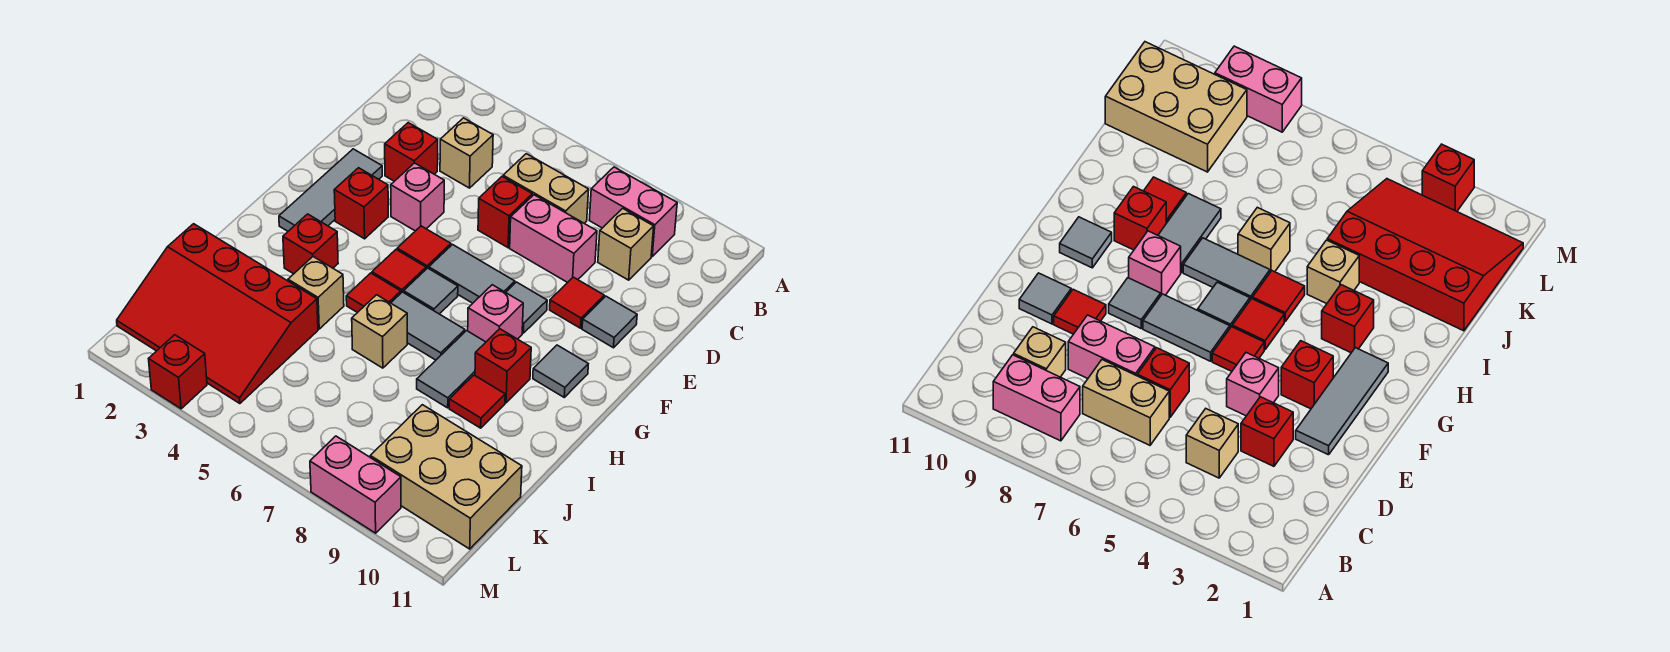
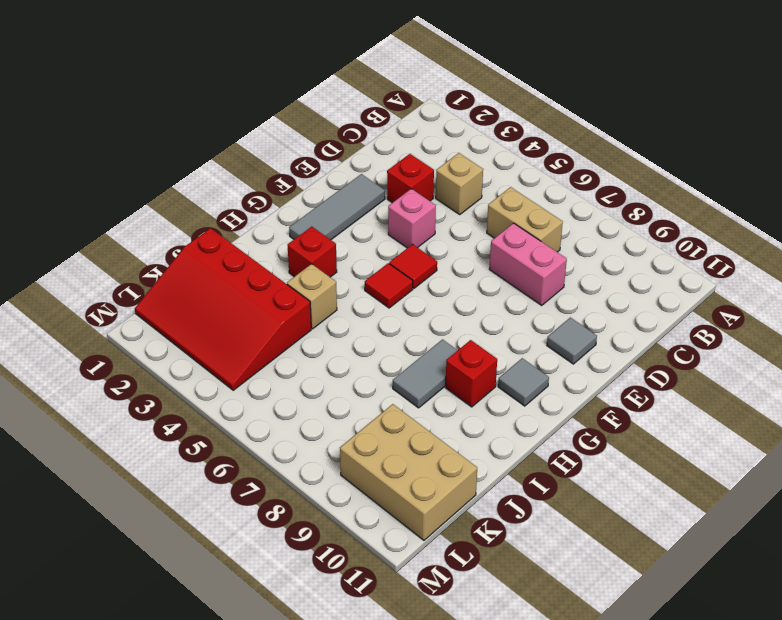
none -> pink brick B8:B9 level 1
none -> tan brick C9 level 1
none -> red brick D6 level 1
none -> red tile E9 level 1

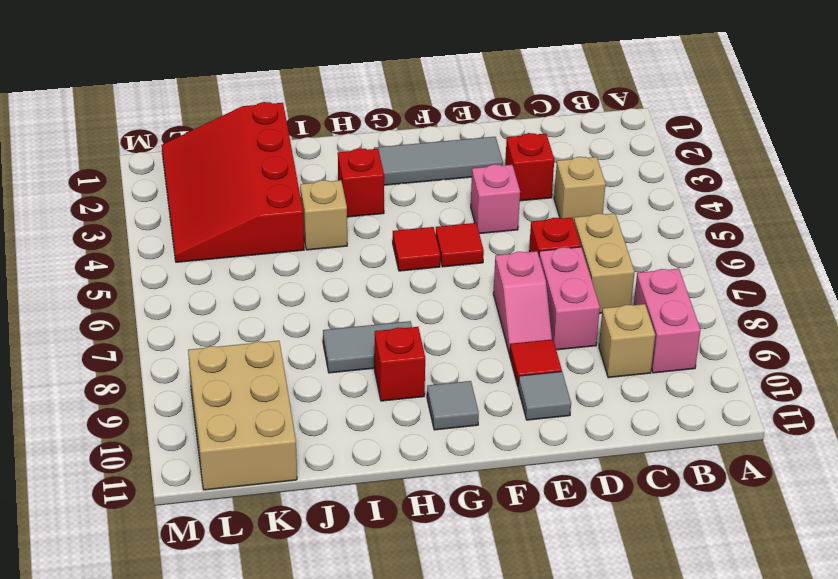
pink slope E7:E8 level 1 top 7 -> none
none -> red brick F3 level 1
none -> grey tile F6:F7 level 1
none -> grey tile F8 level 1
none -> grey tile G6 level 1

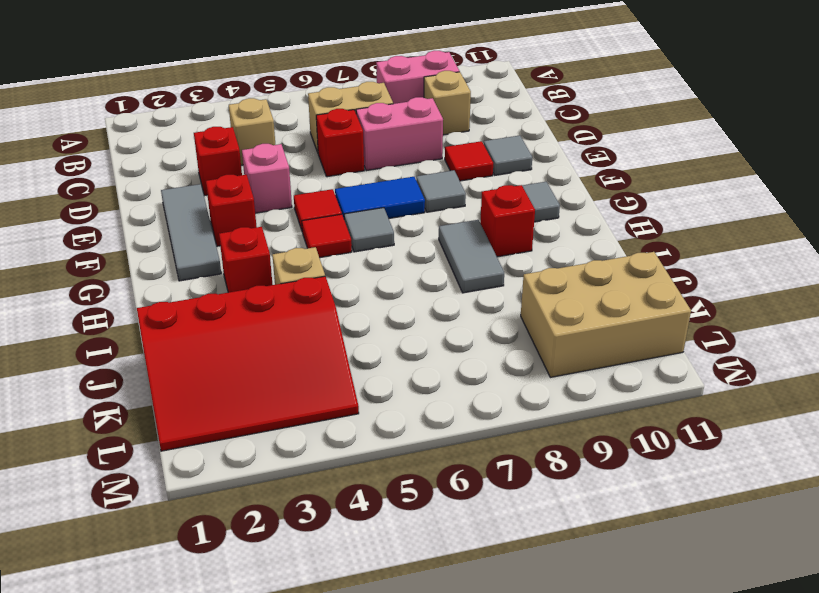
blue tile F6:F7 level 1 -> grey tile F6:F7 level 1
none -> pink brick G8 level 1
none -> red tile H5 level 1
none -> grey tile H6:H7 level 1
none -> tan brick I6 level 1

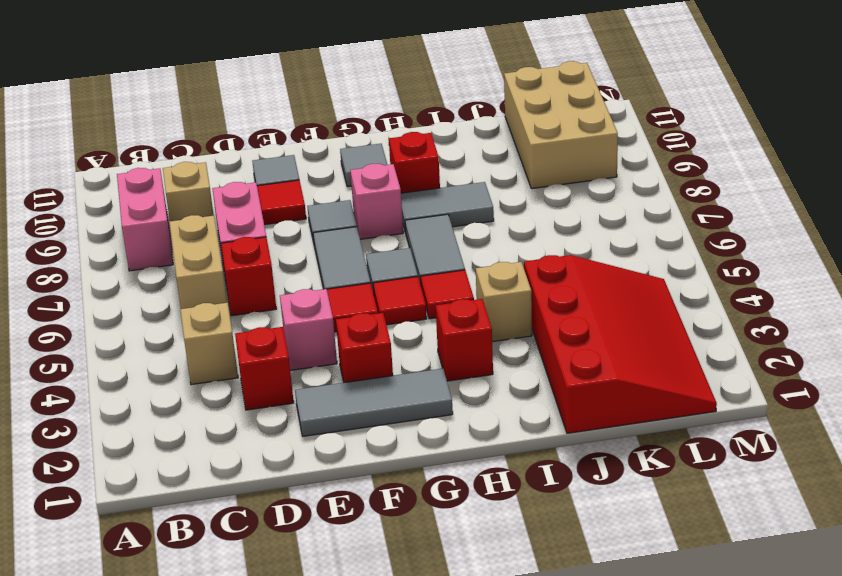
none -> tan brick I6 level 1
none -> red tile I9 level 1
none -> red brick M3 level 1
none -> pink brick M8:M9 level 1

